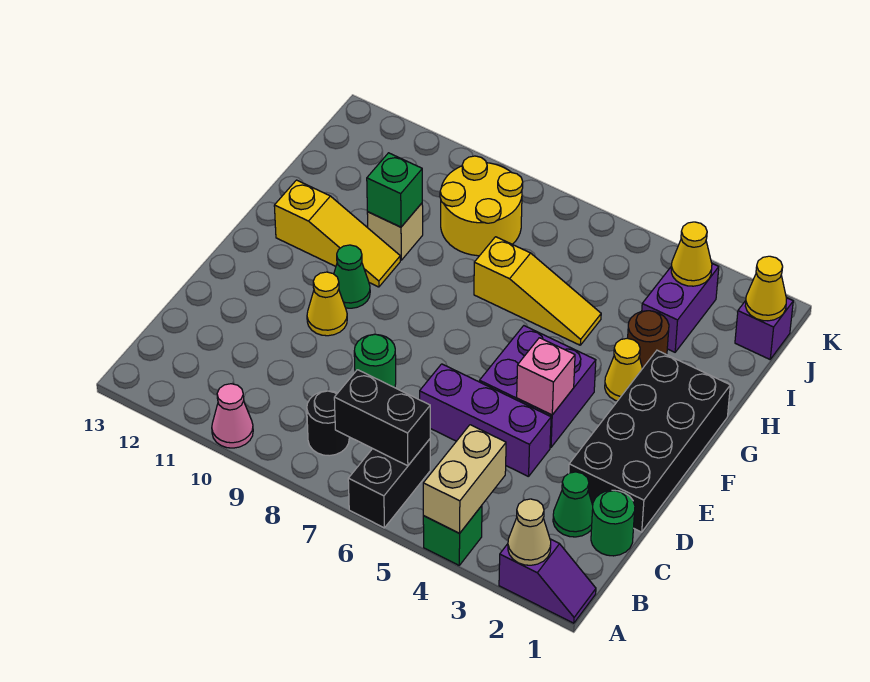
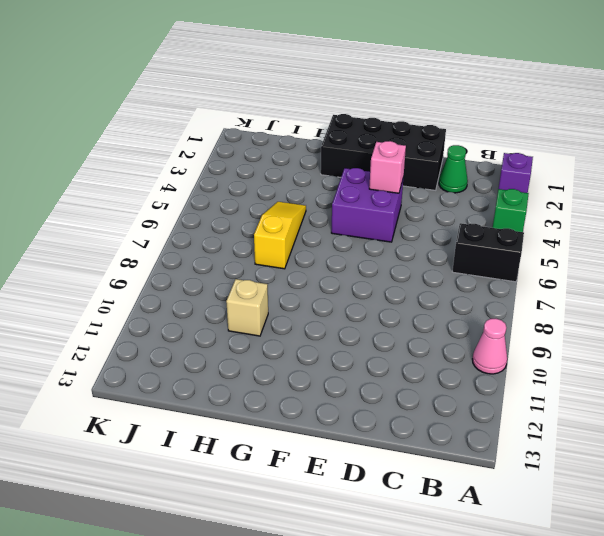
none -> black round brick B8 level 1
none -> green round brick C1 level 1
none -> purple brick D4:D6 level 1

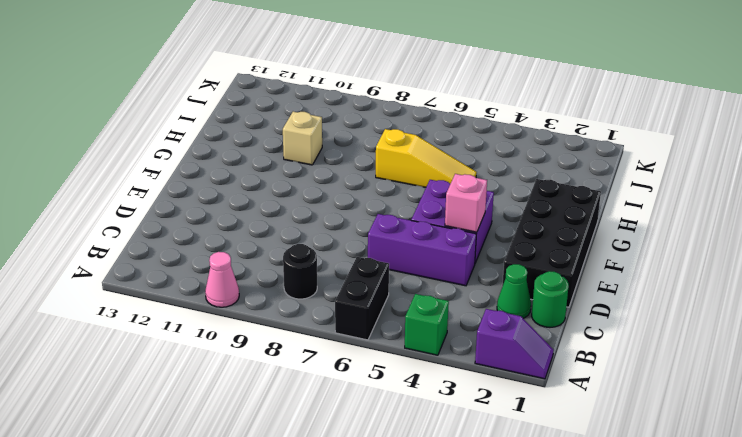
none -> green round brick D8 level 1
none -> yellow cone E10 level 1
none -> green cone F10 level 1

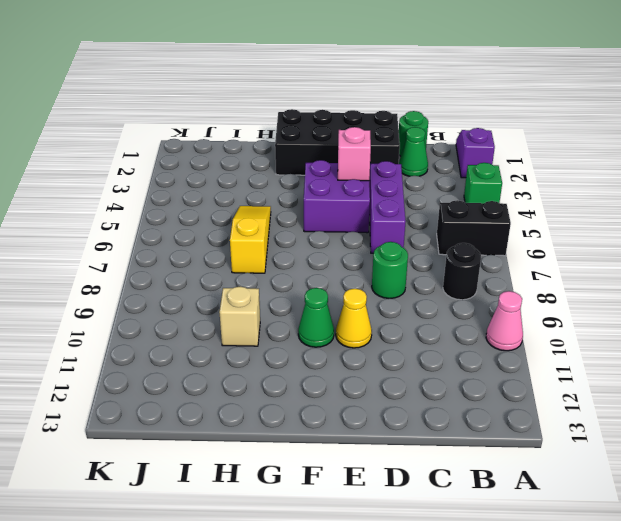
none -> yellow cone G3 level 1
none -> yellow slope G10:G12 level 1 top 12
none -> brown round brick H3 level 1

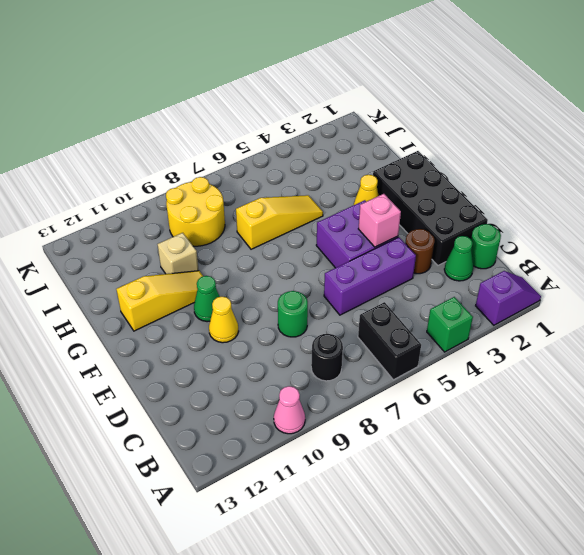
brown round brick D3 level 1 -> brown round brick H3 level 1
none -> purple brick I3:J3 level 1
none -> purple brick J1 level 1
none -> tan cone A2 level 2

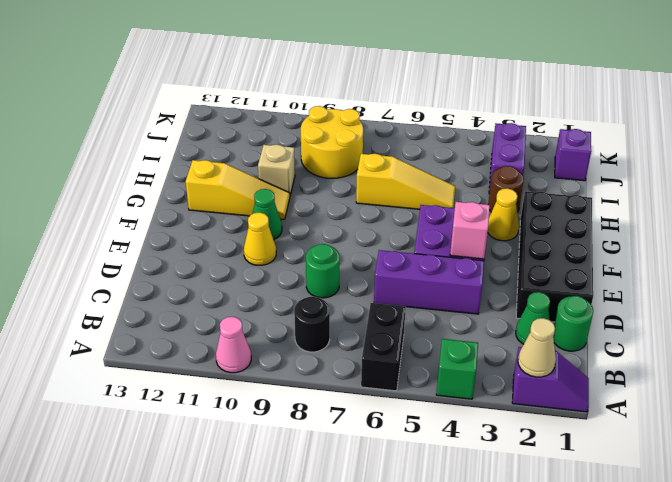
none -> tan brick A4:B4 level 2
none -> black brick B6:B7 level 2
none -> green brick H10 level 2

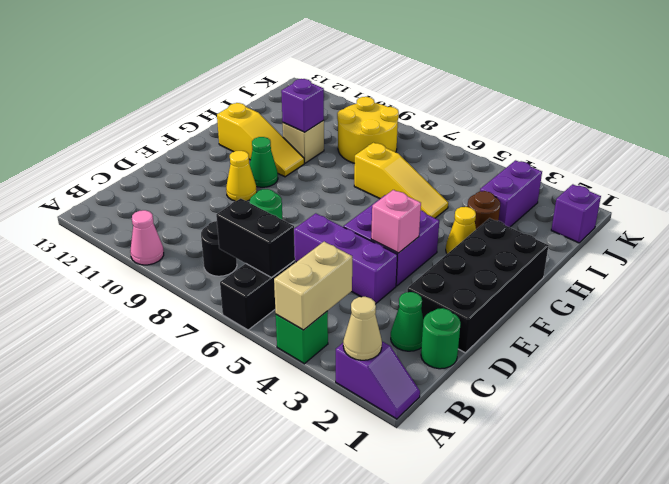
purple brick H10 level 2 -> green brick H10 level 2
none -> yellow cone J1 level 2
none -> yellow cone J3 level 2

